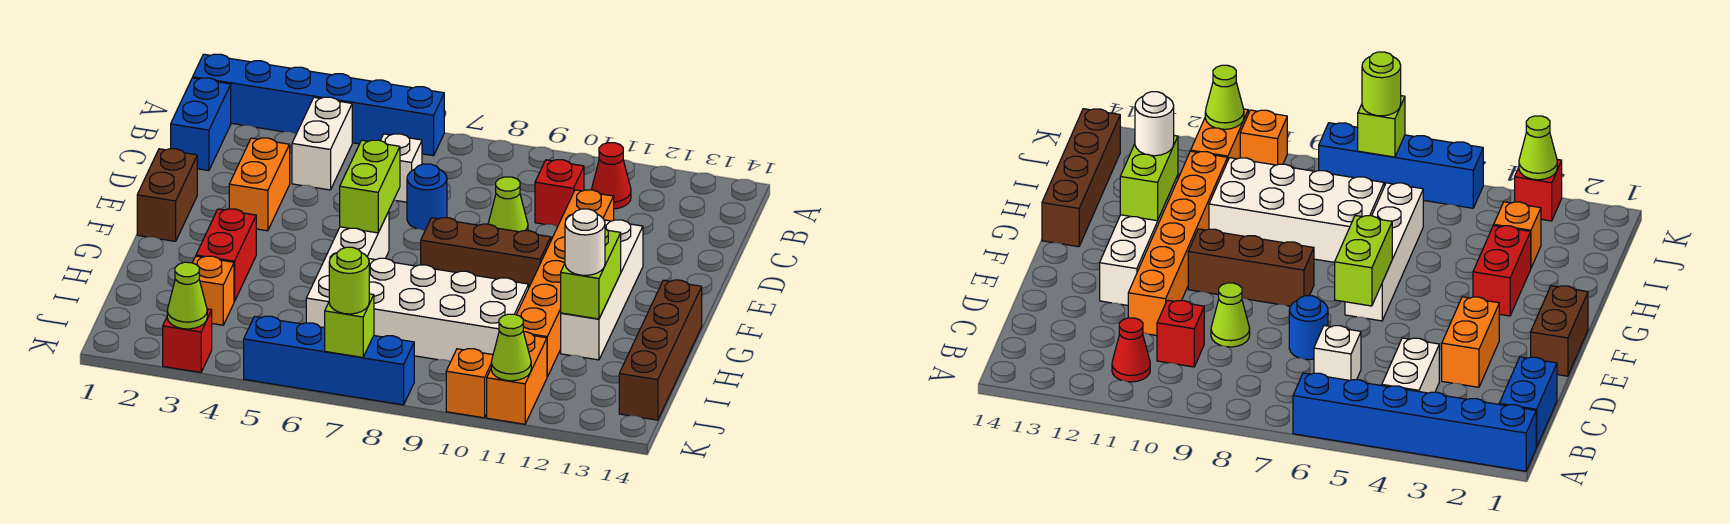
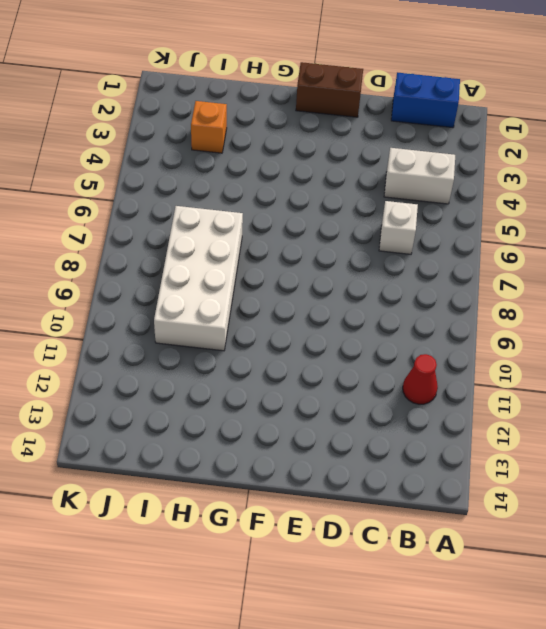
none -> blue brick A1:A6 level 1
none -> red brick C10 level 1
none -> orange brick D3:E3 level 1

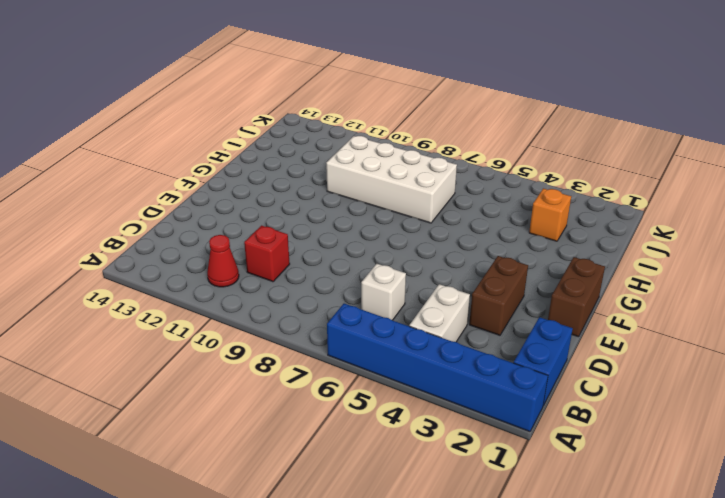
brown brick D3:E3 level 1 -> orange brick D3:E3 level 1
none -> blue round brick D7 level 1
none -> lime cone D9 level 1
none -> orange brick D11:I11 level 1

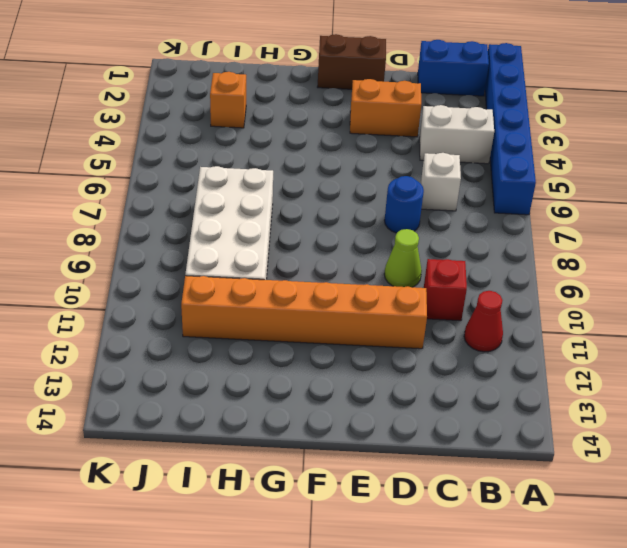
none -> white brick E12:H12 level 1
none -> white brick F6:I6 level 1
none -> brown brick F8:F10 level 1

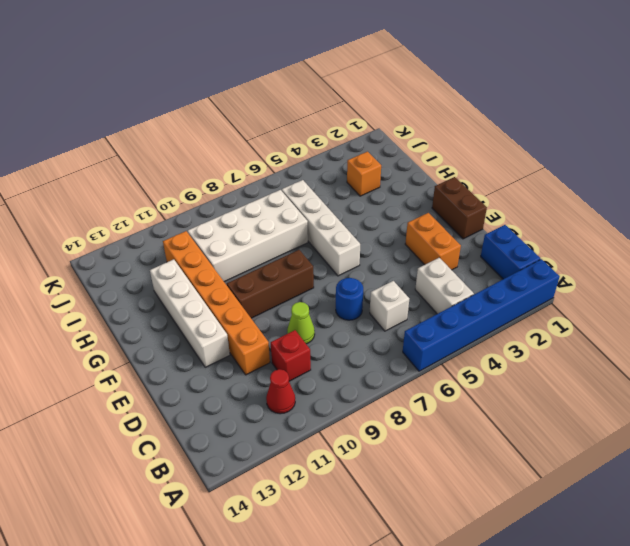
none -> red brick G3:H3 level 1
none -> brown brick G14:J14 level 1
none -> orange brick J11:K11 level 1

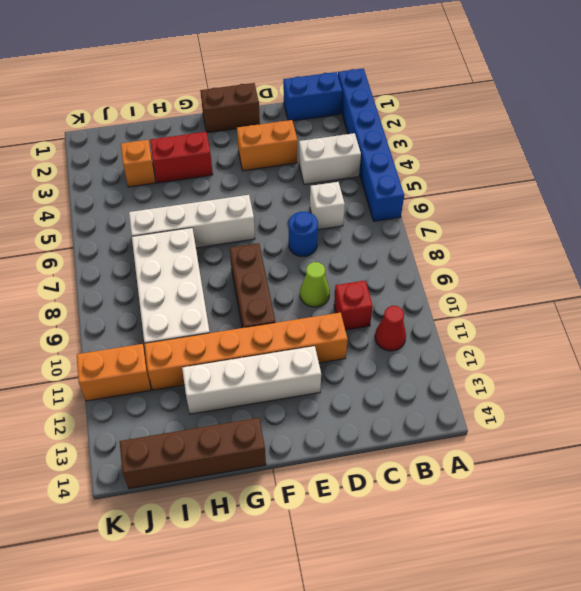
none -> red brick K3 level 1
none -> blue brick K5:K8 level 1
none -> orange brick K10 level 1

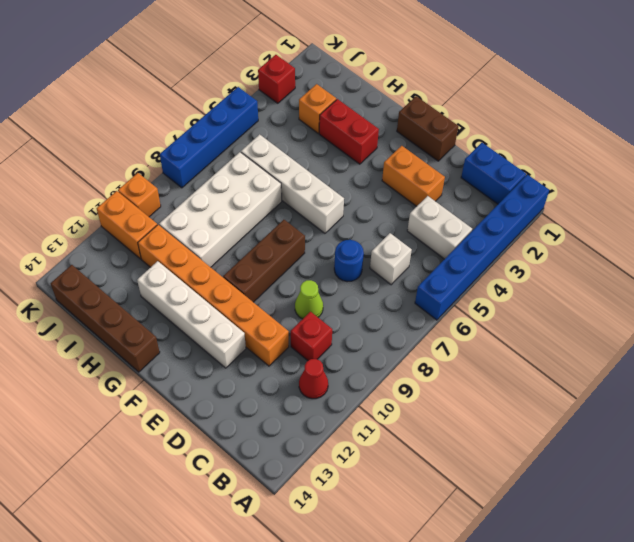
none -> lime brick E6:F6 level 2
none -> lime brick G12:H12 level 2
none -> lime cone K3 level 2

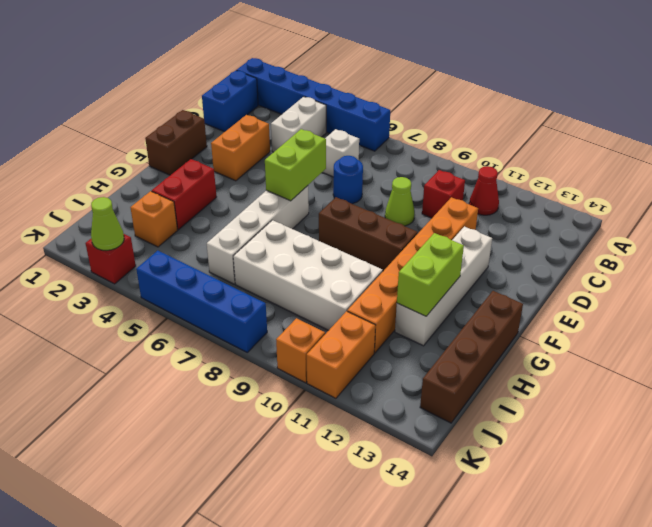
none -> lime brick K7 level 2
none -> lime cone K11 level 2
none -> white round brick H12 level 3

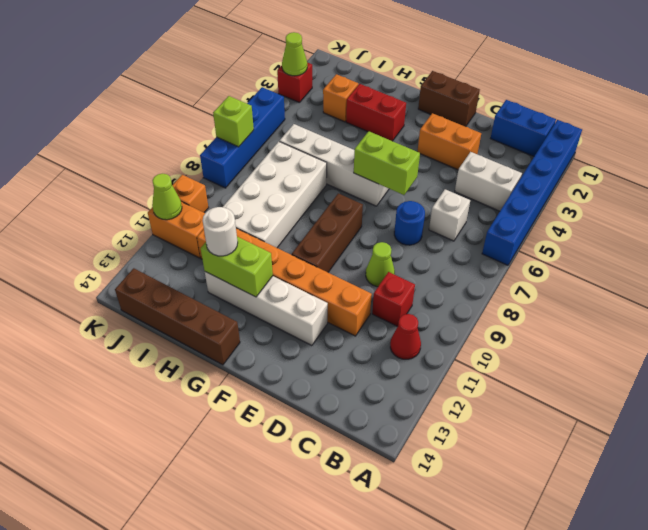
none -> lime round brick K7 level 3

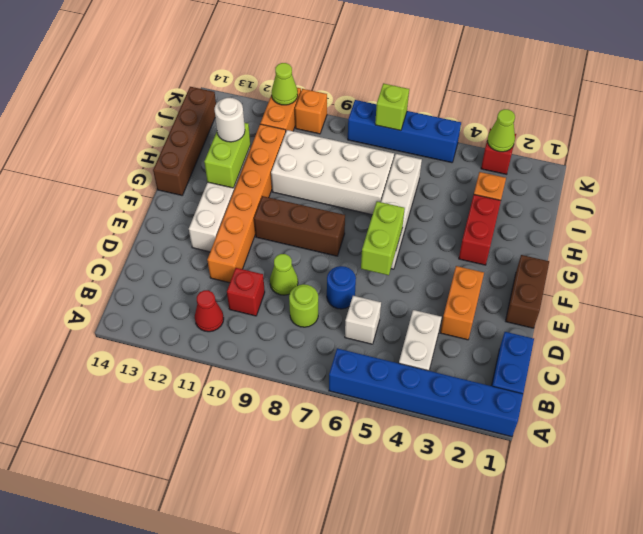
lime round brick C8 level 1 -> lime round brick K7 level 3

